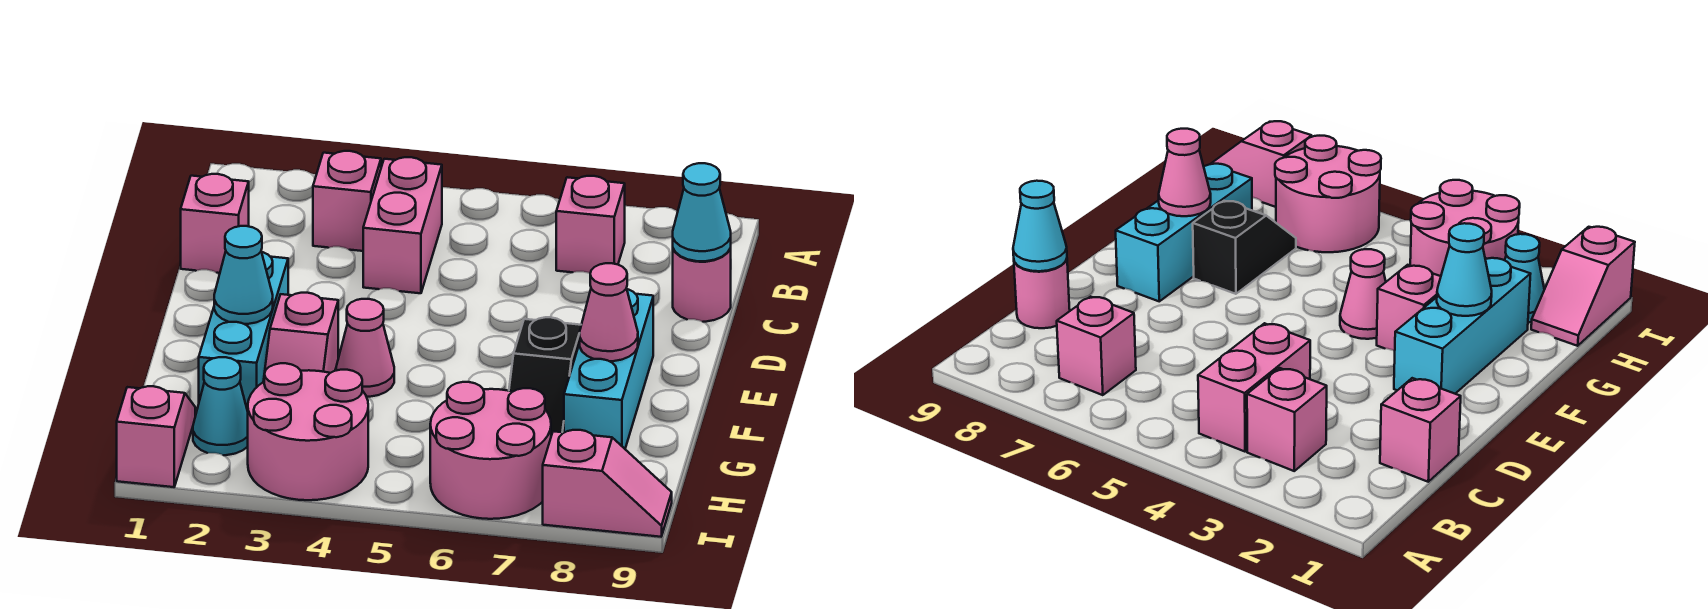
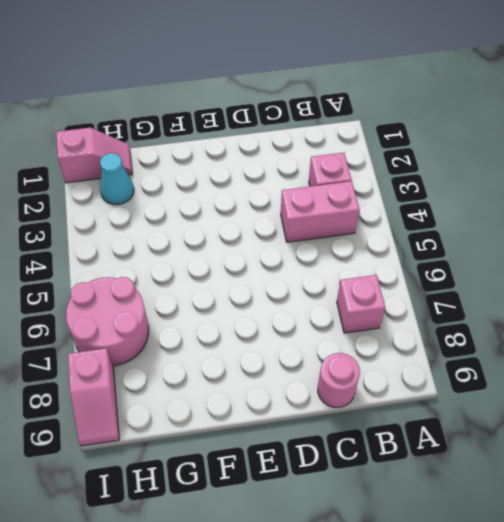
none -> pink brick C1 level 1
none -> cyan brick E2:G2 level 1
none -> cyan brick E8:G8 level 1

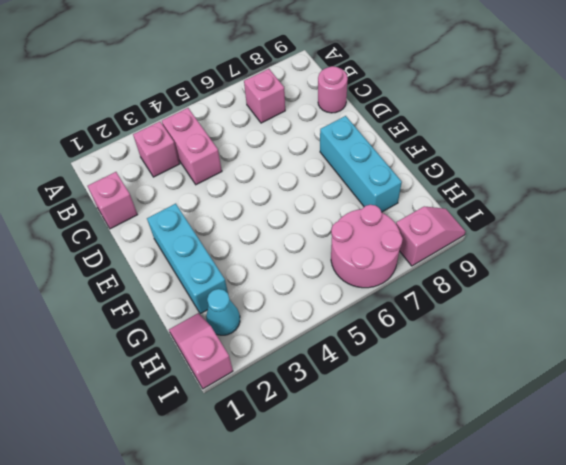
none -> pink slope F3:G3 level 1 top F
none -> pink cone F4 level 1
none -> black slope F7:G7 level 1 top F

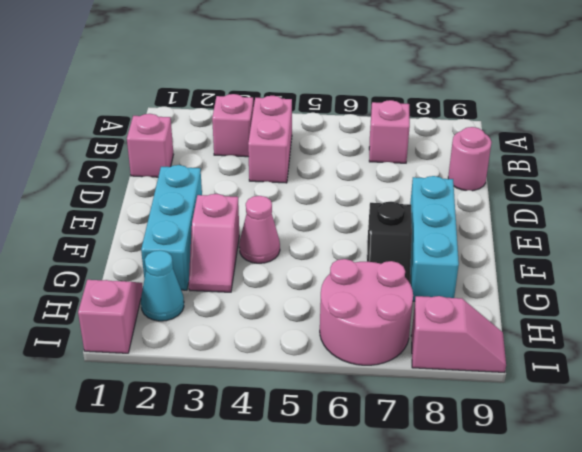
none -> pink round brick H3:I4 level 1
none -> cyan cone C9 level 2
none -> cyan cone F2 level 2

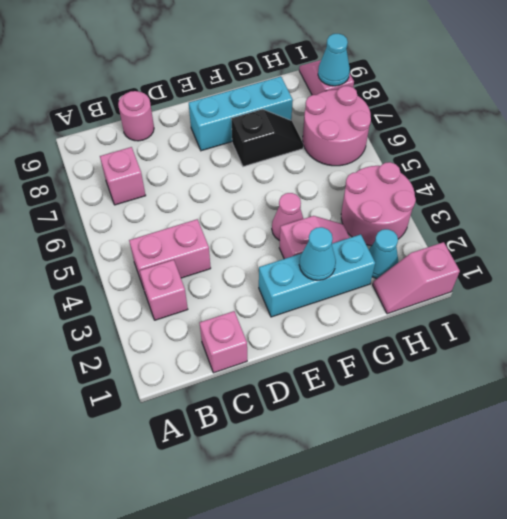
cyan cone I8 level 2 -> cyan cone C9 level 2
none -> pink cone F8 level 2

